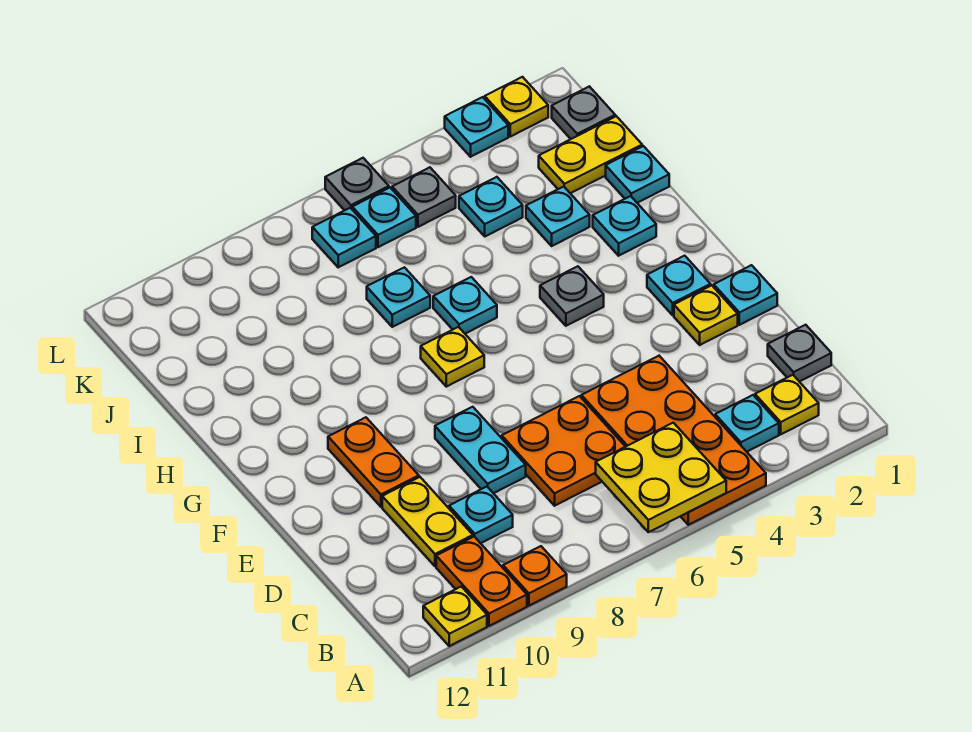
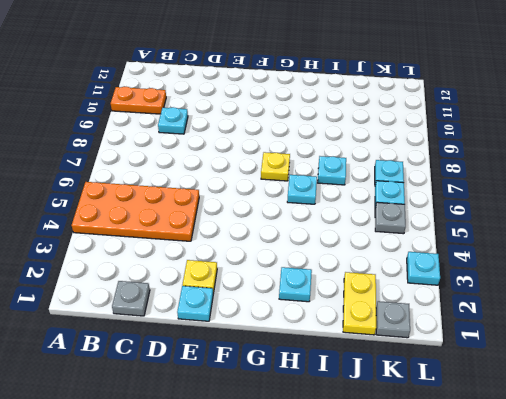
none -> orange plate A9 level 1
none -> yellow plate A11 level 1
none -> yellow plate B2 level 1
none -> cyan plate B3 level 1

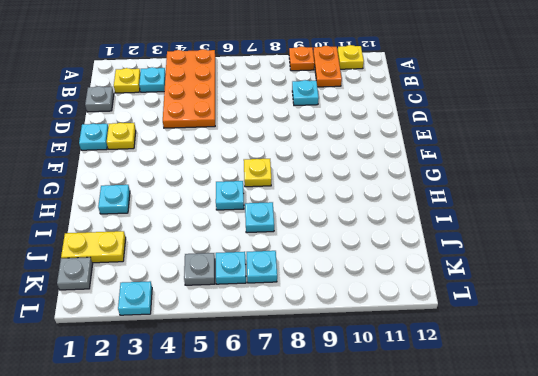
none -> orange plate C6:D7 level 1
none -> yellow plate C10:D10 level 1
none -> cyan plate D8:E8 level 1
none -> orange plate E10:F10 level 1

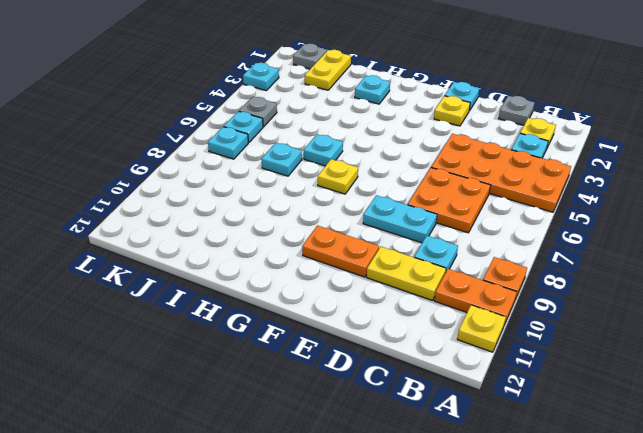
none -> cyan plate F2 level 1
none -> grey plate G4 level 1
none -> cyan plate I1 level 1
none -> cyan plate I3 level 1

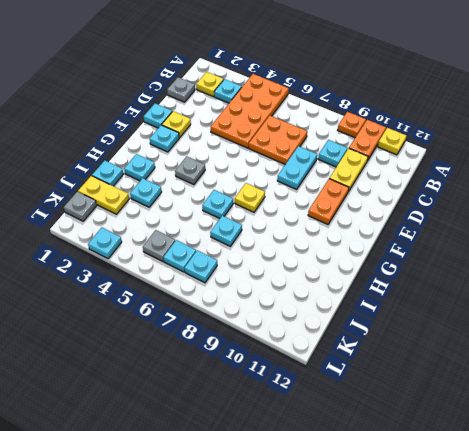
none -> cyan plate J4 level 1
none -> yellow plate L2 level 1
none -> grey plate L6 level 1
none -> yellow plate A5:B6 level 2

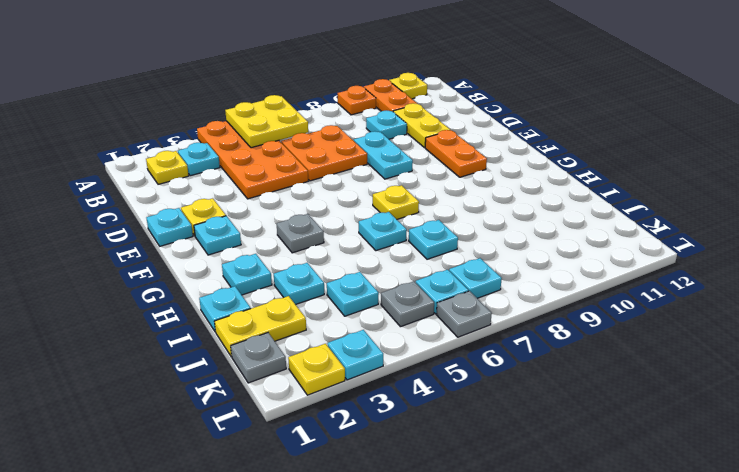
none -> grey plate C1 level 1

